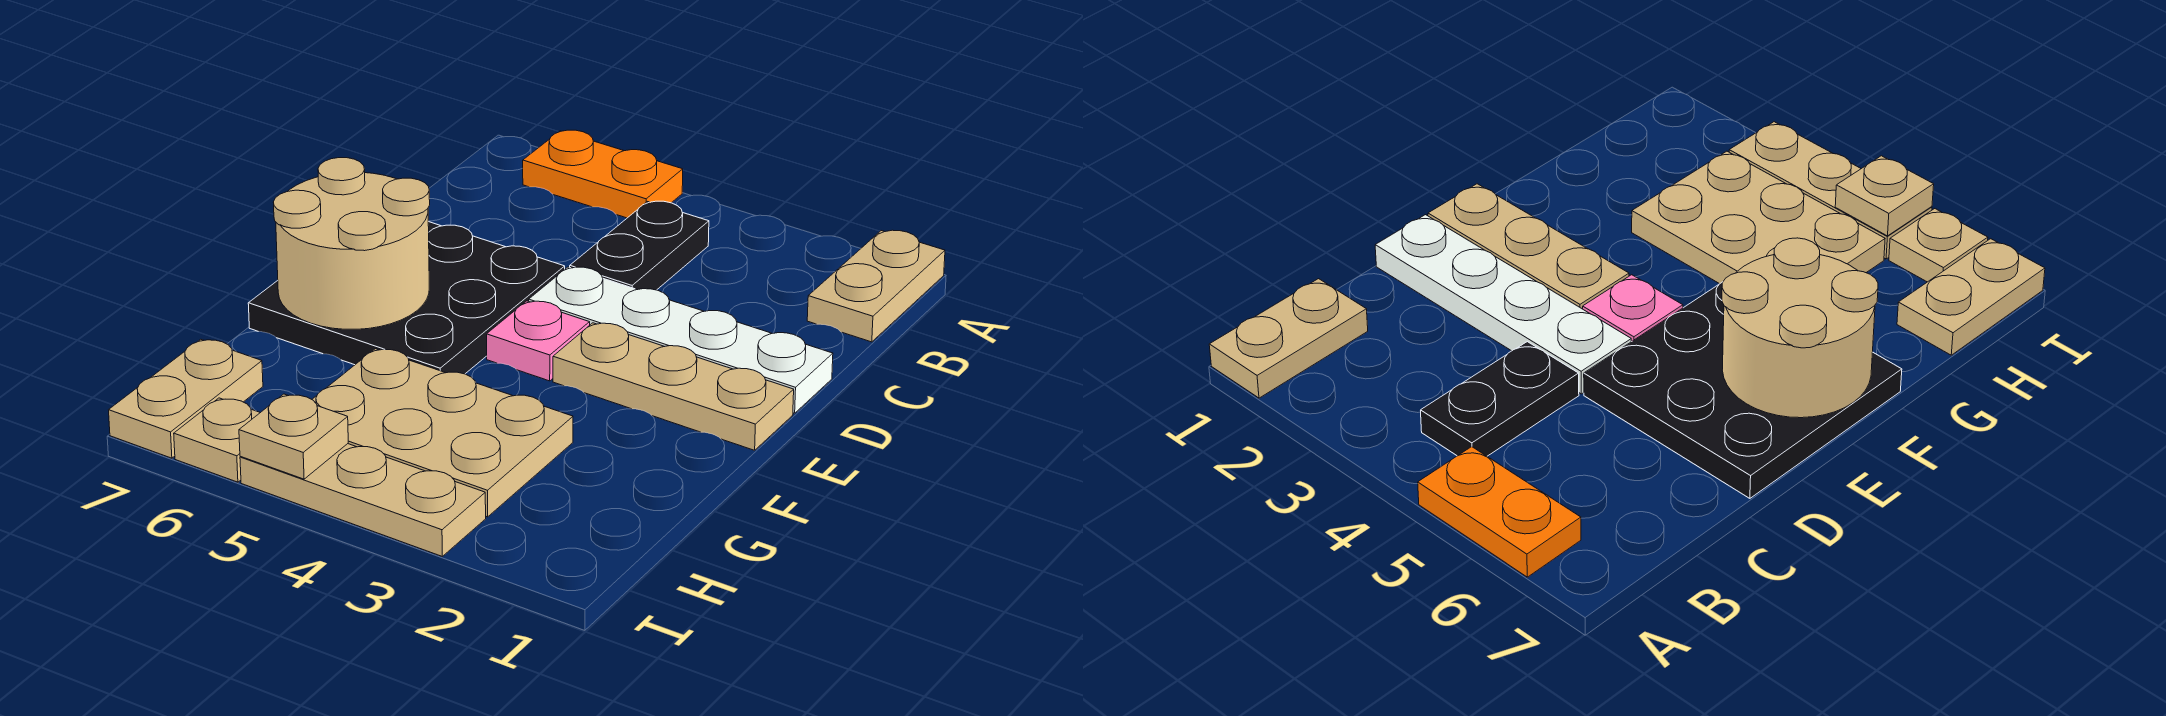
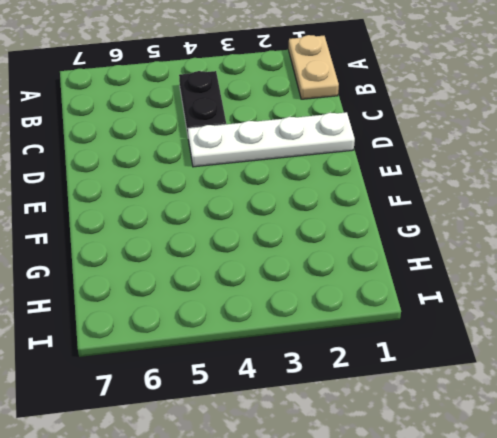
none -> orange plate A5:A6 level 1
none -> black plate D5:F7 level 1
none -> tan plate E1:E3 level 1

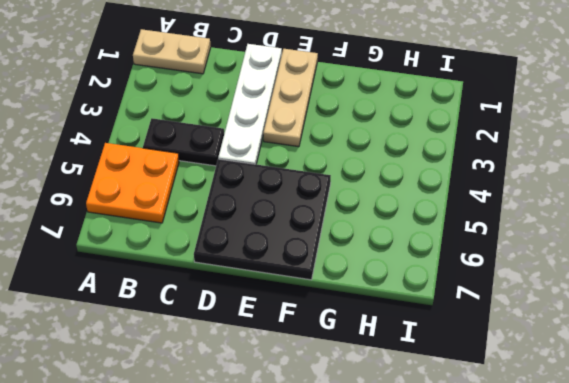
orange plate A5:B6 level 1 -> orange plate A5:A6 level 1
none -> pink plate E4 level 1
none -> tan plate G3:H5 level 1
none -> tan plate H7:I7 level 1

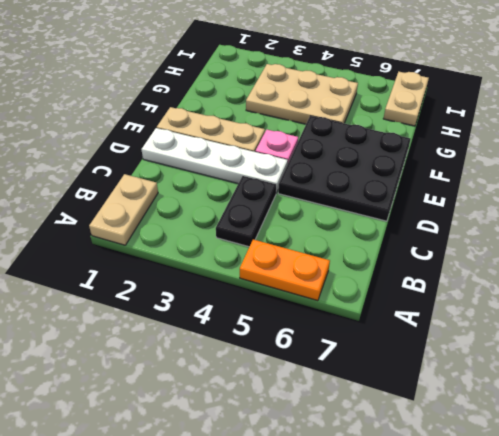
none -> tan plate I3:I5 level 1
none -> tan plate I6 level 1
none -> tan round brick E6:F7 level 2

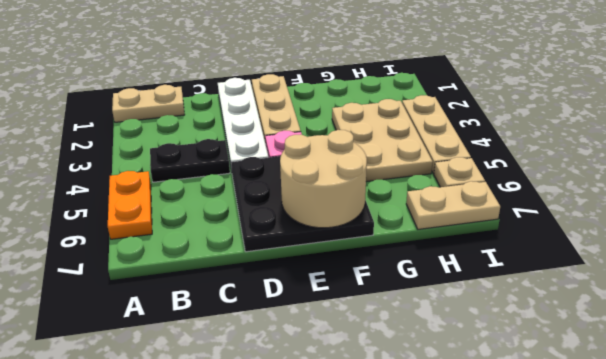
none -> tan plate I5 level 2

